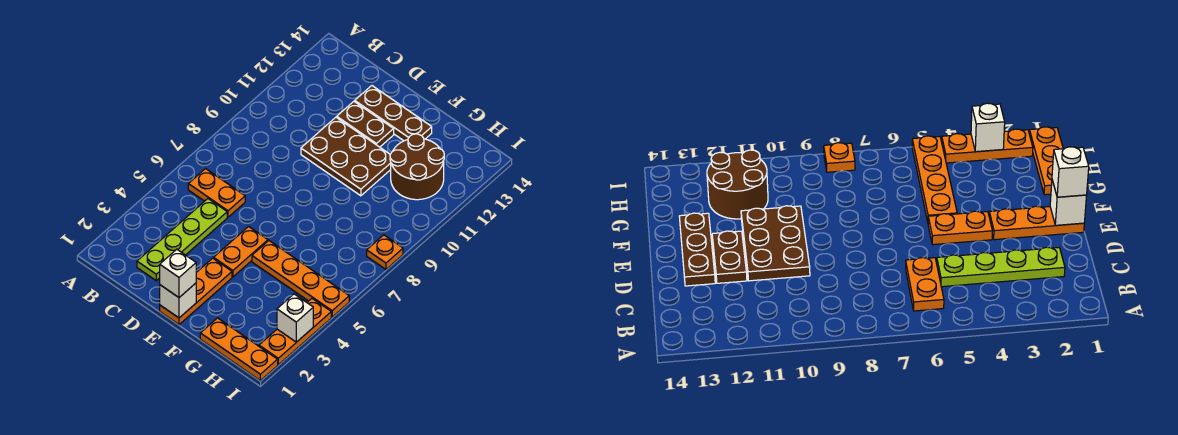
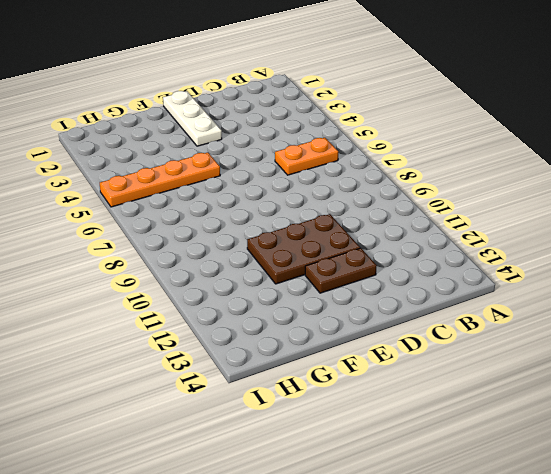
white plate E1:E3 level 1 -> orange plate E1:E3 level 1
none -> lime plate C2:C5 level 1
none -> brown plate D13:F13 level 1
none -> orange plate E4:E5 level 1

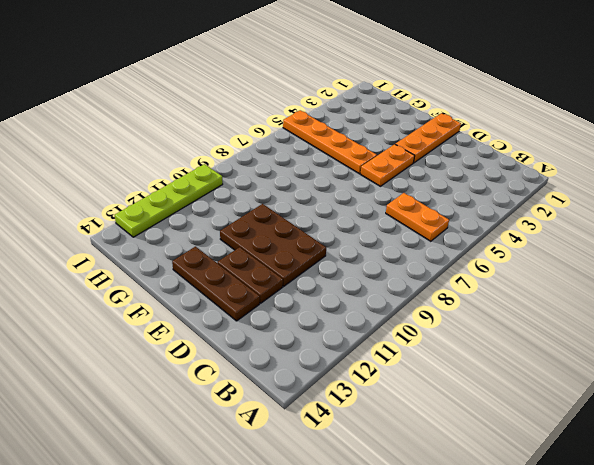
lime plate I10:I13 level 1 -> lime plate C2:C5 level 1
none -> orange plate G1:I1 level 1
none -> brown round brick G11:H12 level 1
none -> orange plate I2:I4 level 1

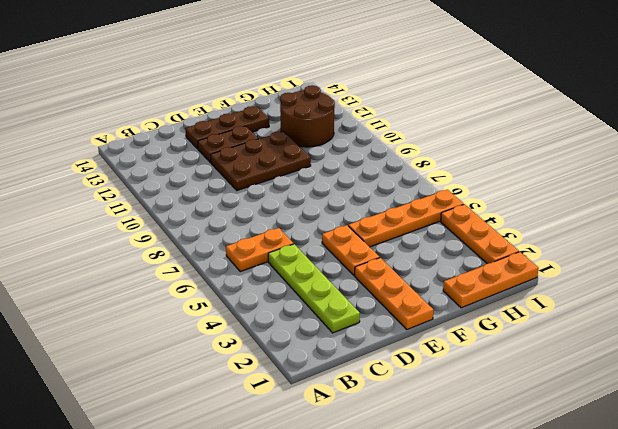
none -> orange plate I8 level 1
none -> white brick E1 level 2
none -> white brick I3 level 2

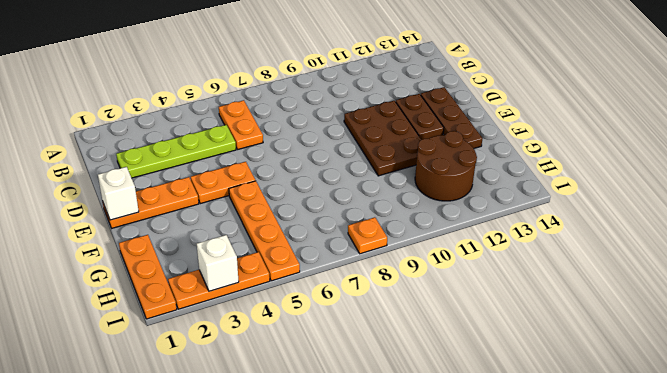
none -> white brick E1 level 3

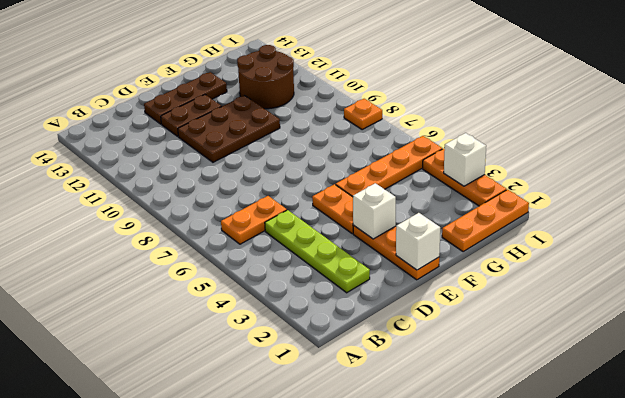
white brick E3 level 2 -> white brick E1 level 3

